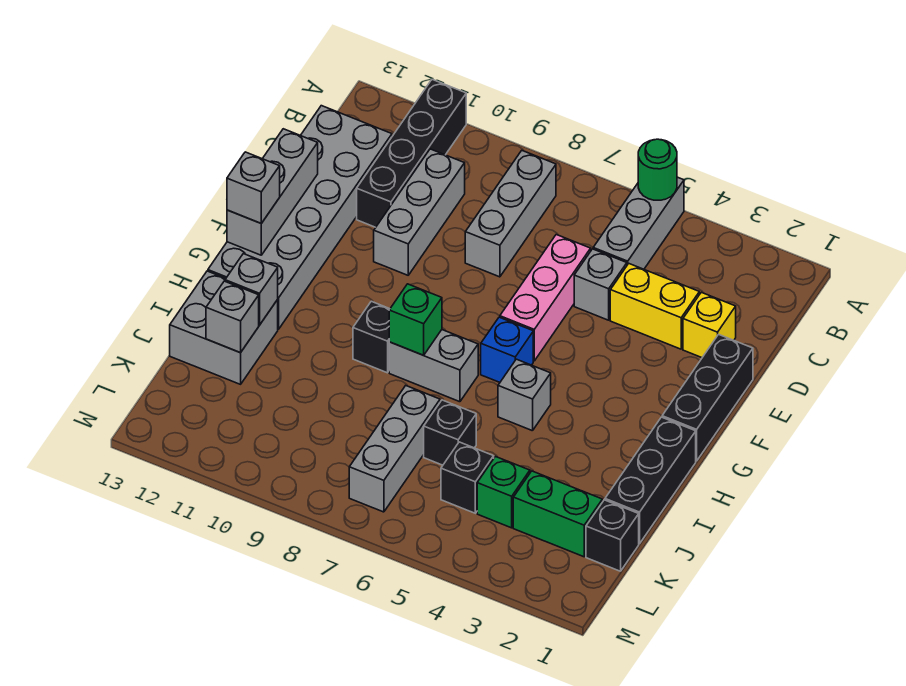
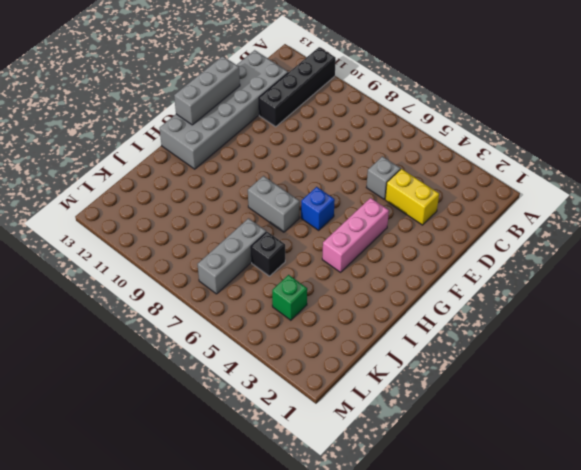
pink brick F4:H4 level 1 -> pink brick D6:F6 level 1
none -> grey brick A5:C5 level 1
none -> grey brick B8:D8 level 1
none -> grey brick C10:E10 level 1

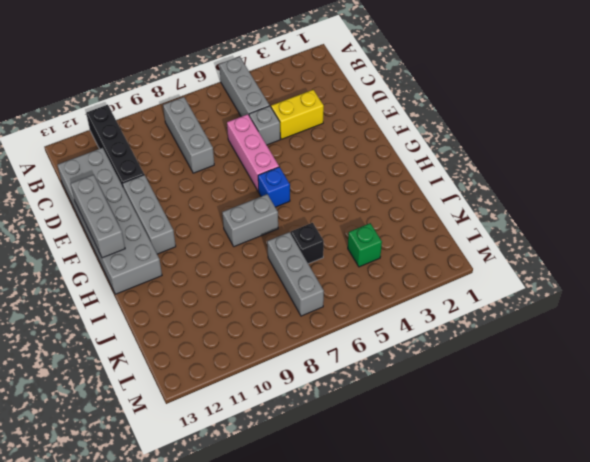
grey brick E11:G11 level 1 -> grey brick C10:E10 level 1
none -> yellow brick D2 level 1
none -> black brick E1:G1 level 1
none -> black brick H1:J1 level 1

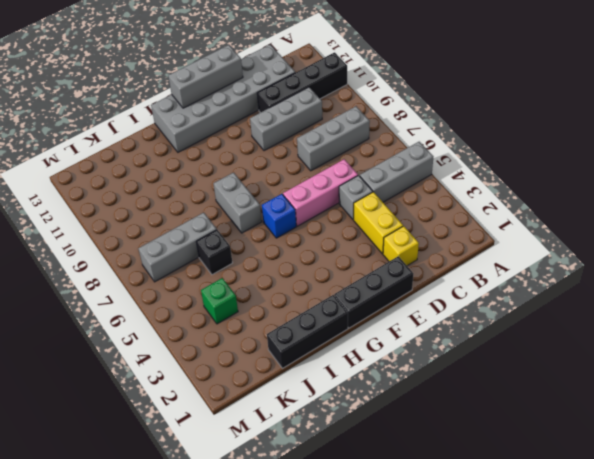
none -> grey brick H5 level 1
none -> black brick H9 level 1
none -> grey brick I12:J13 level 1

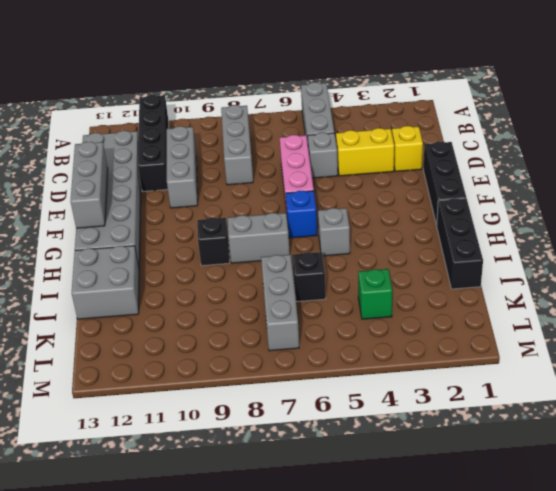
none -> black brick K1 level 1
none -> green brick K2:K3 level 1
none -> black brick K5 level 1

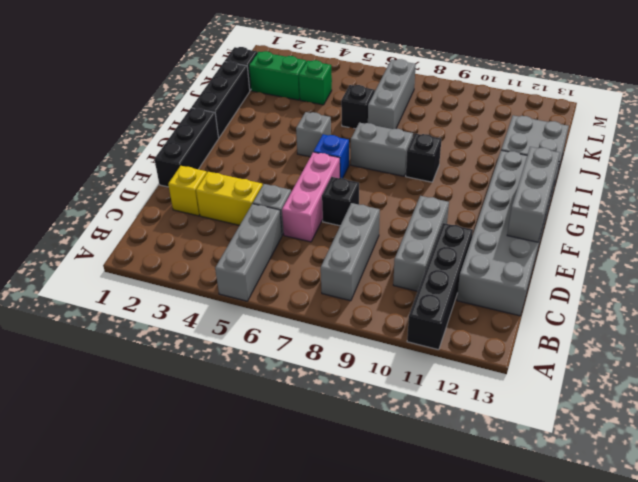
black brick E7 level 1 -> black brick K5 level 1
none -> green round brick A5 level 2
none -> green brick H8 level 2
none -> grey brick I12 level 2

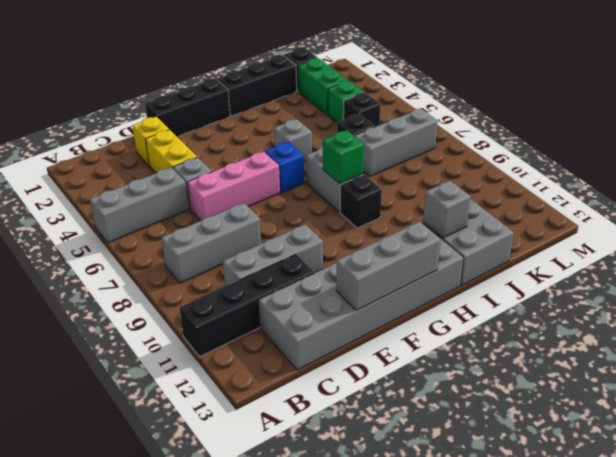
none -> green round brick A5 level 2
none -> grey brick J12 level 2
none -> grey brick G13 level 3

